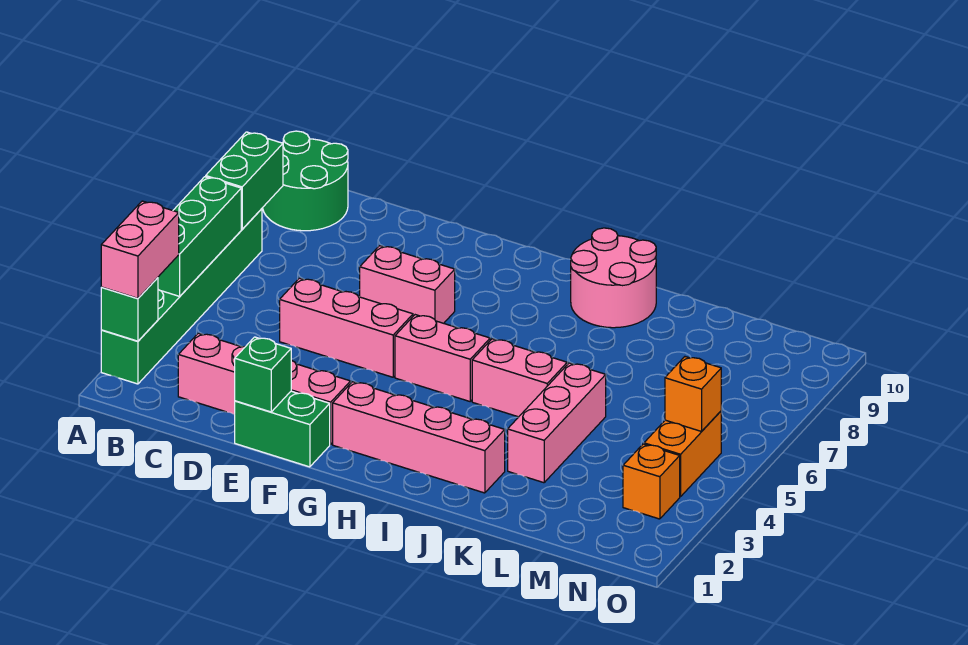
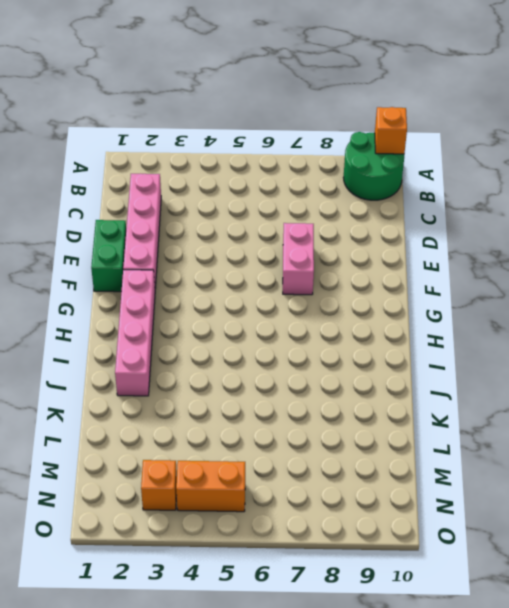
orange brick A10 level 2 -> orange brick N5 level 2
none -> green brick A2:A7 level 1
none -> pink brick D5:F5 level 1
none -> pink brick G5:H5 level 1

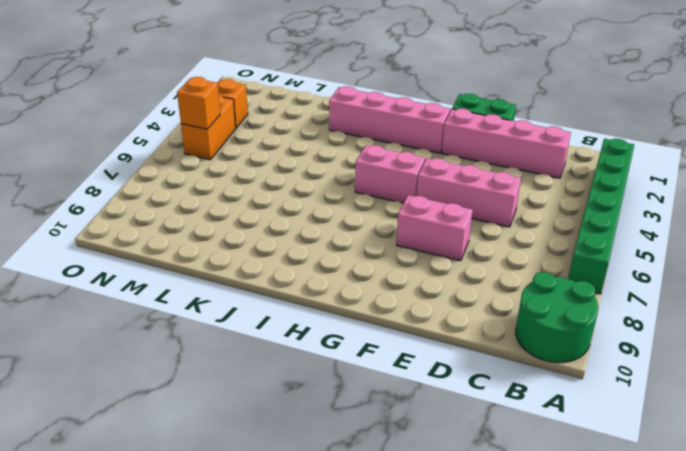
none -> pink brick I5:J5 level 1
none -> pink round brick I9:J10 level 1
none -> pink brick K3:K5 level 1

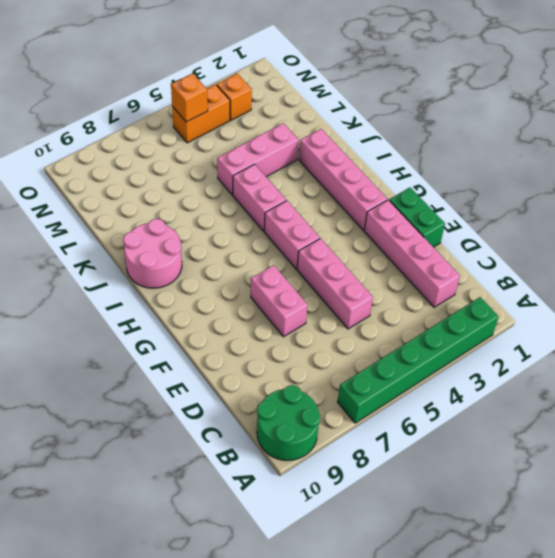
none -> green brick A2 level 2
none -> green brick A4:A6 level 2
none -> green brick A7:A8 level 2

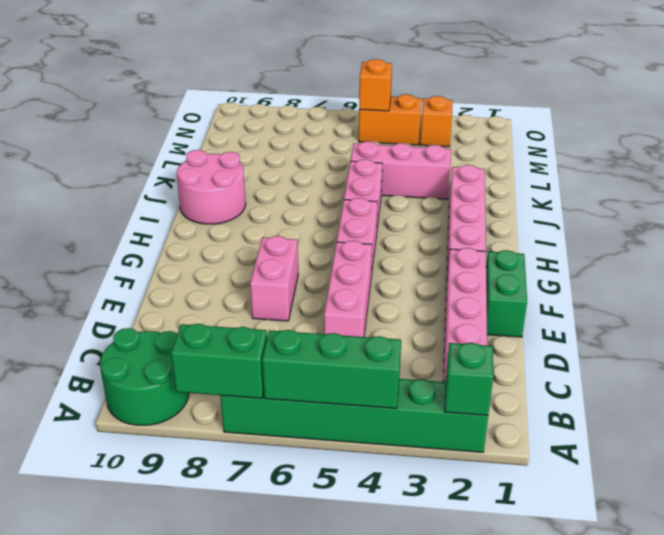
none -> green brick E1 level 2
none -> pink brick A2:A3 level 3

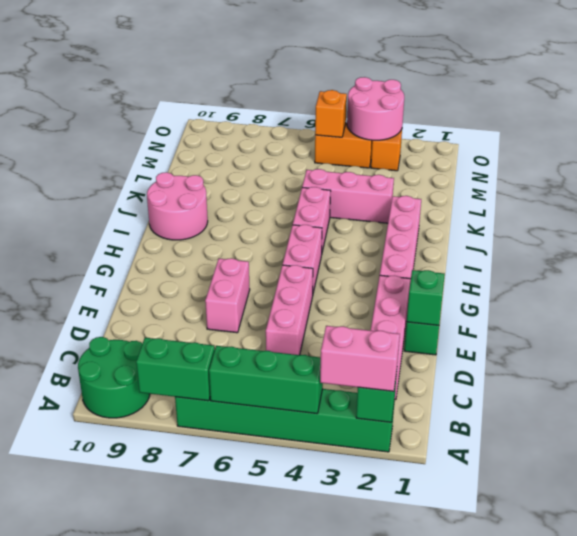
pink round brick N3:O4 level 2 -> none

